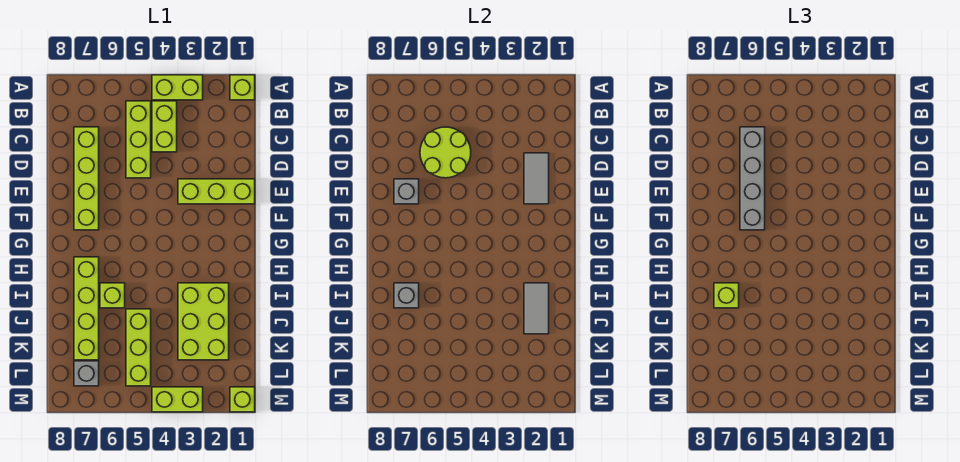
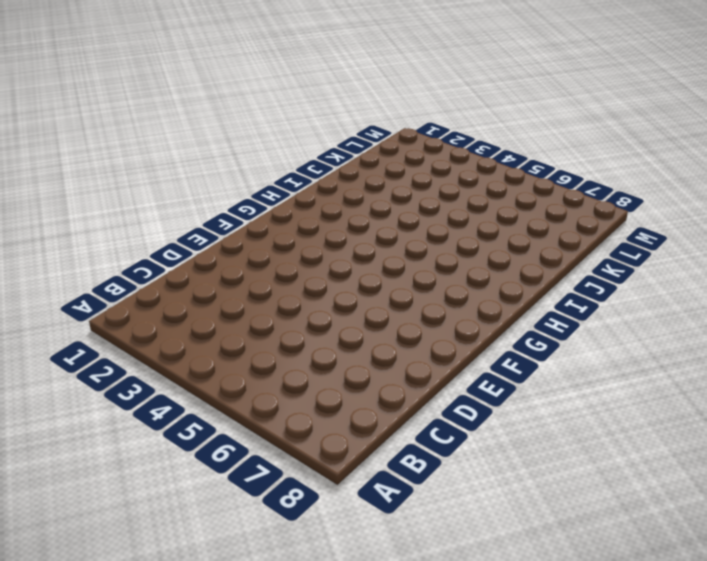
none -> lime brick A1 level 1
none -> lime brick A3:A4 level 1
none -> lime brick B4:C4 level 1

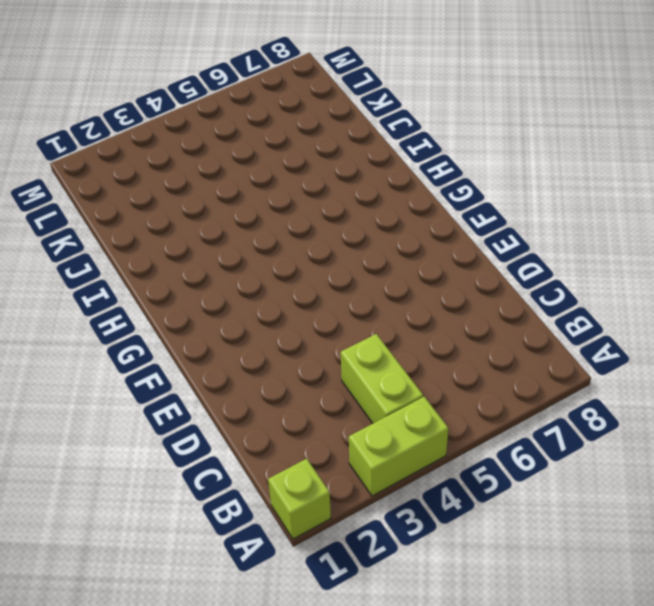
none -> lime brick B5:D5 level 1
none -> lime brick C7:F7 level 1
none -> lime brick E1:E3 level 1

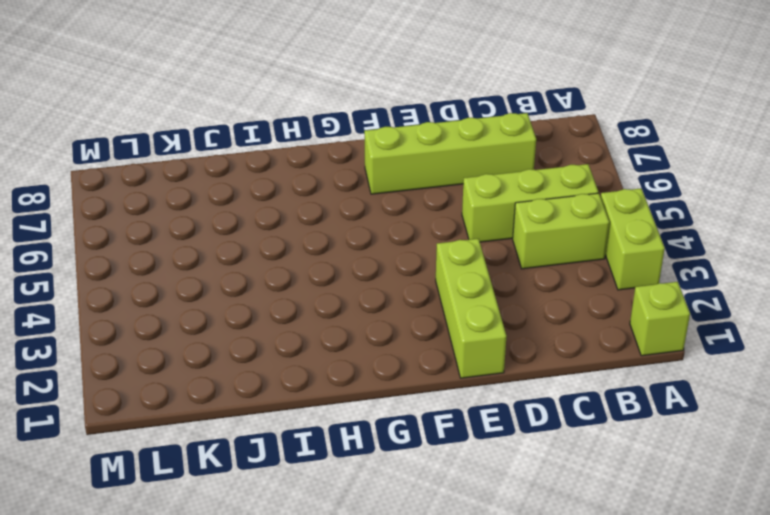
none -> lime brick H7:K7 level 1
none -> lime brick I2:K3 level 1
none -> lime brick I6 level 1

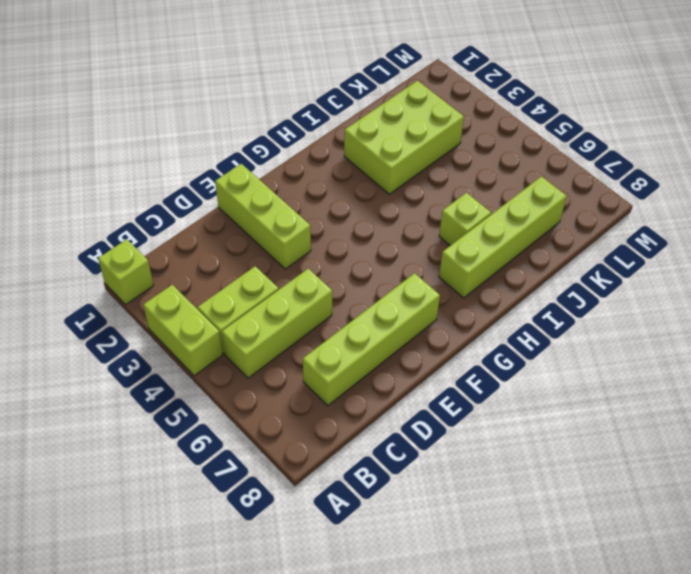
none -> lime brick J5:L5 level 1
none -> grey brick L7 level 1
none -> lime brick M1 level 1

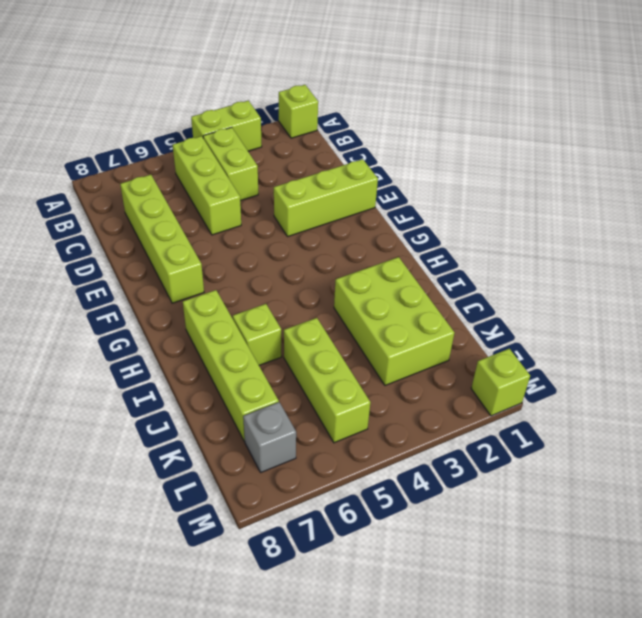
none -> lime brick M3:M4 level 1
none -> lime round brick C5:D6 level 2
none -> grey tile D2:E2 level 2

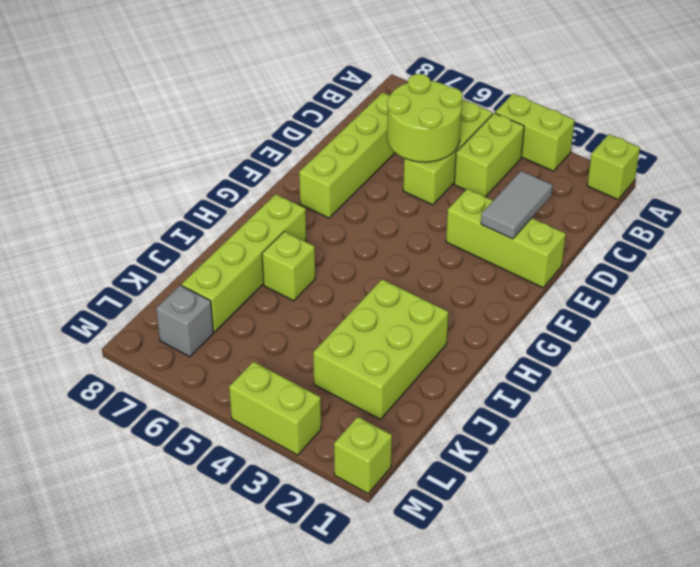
none -> lime brick J5:L5 level 1
none -> grey brick E7 level 2
none -> grey tile I2:J2 level 2

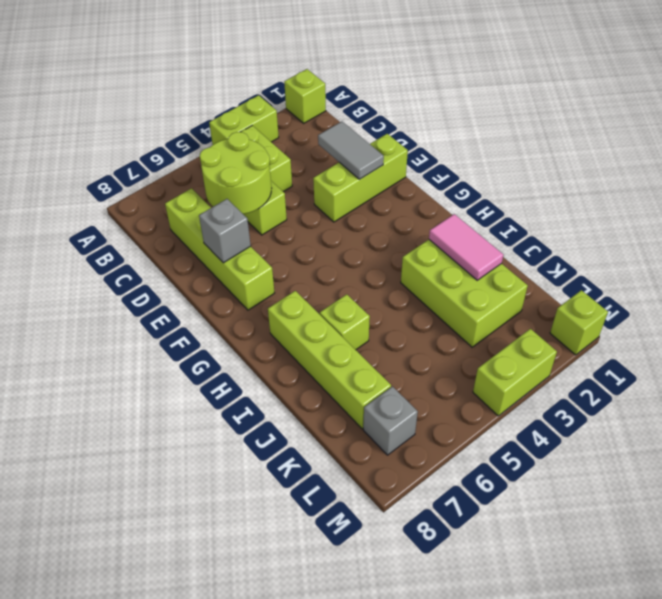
pink tile I2:J2 level 2 -> grey tile I2:J2 level 2
none -> lime brick J5:L5 level 1
none -> grey brick I7 level 2
none -> grey brick C6:F6 level 3

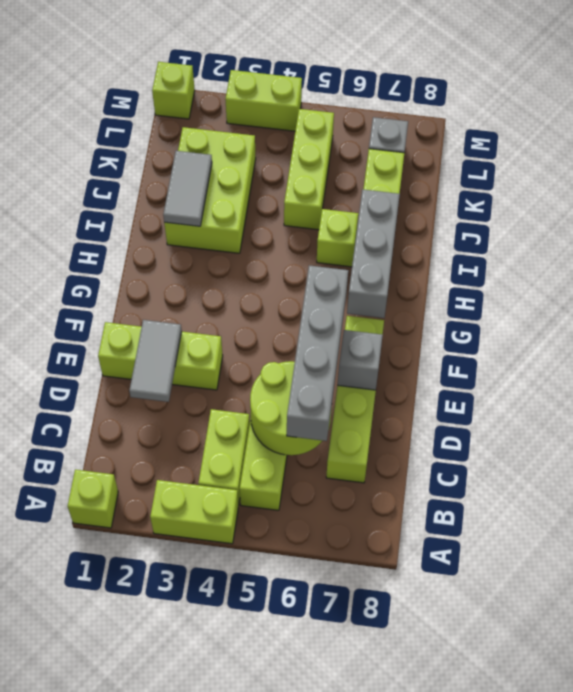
grey brick G7:I7 level 2 -> grey brick I7 level 2
none -> lime brick I7 level 3

